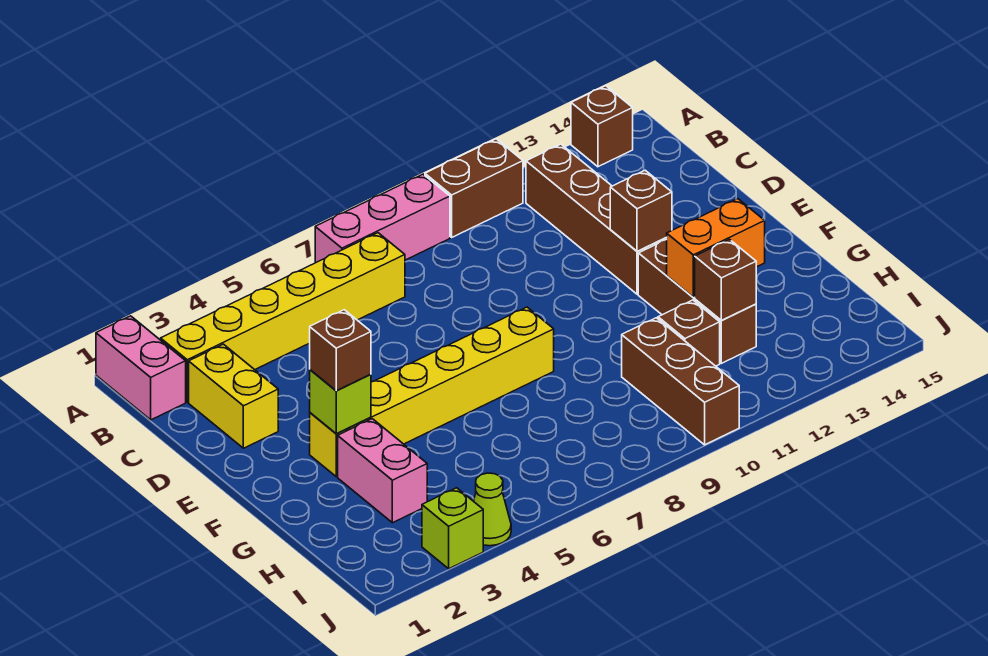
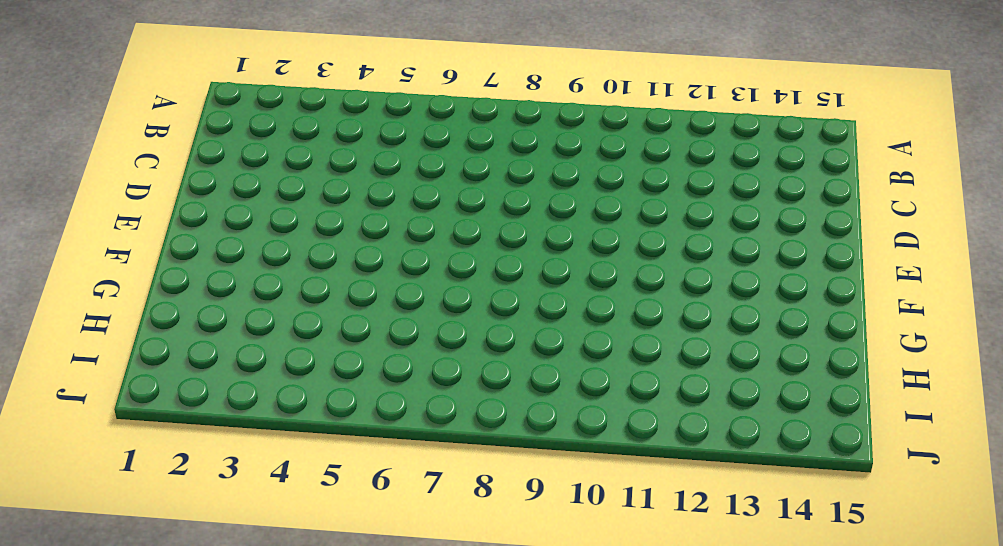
none -> pink brick A1:B1 level 1
none -> pink brick A7:A9 level 1
none -> brown brick A10:A11 level 1

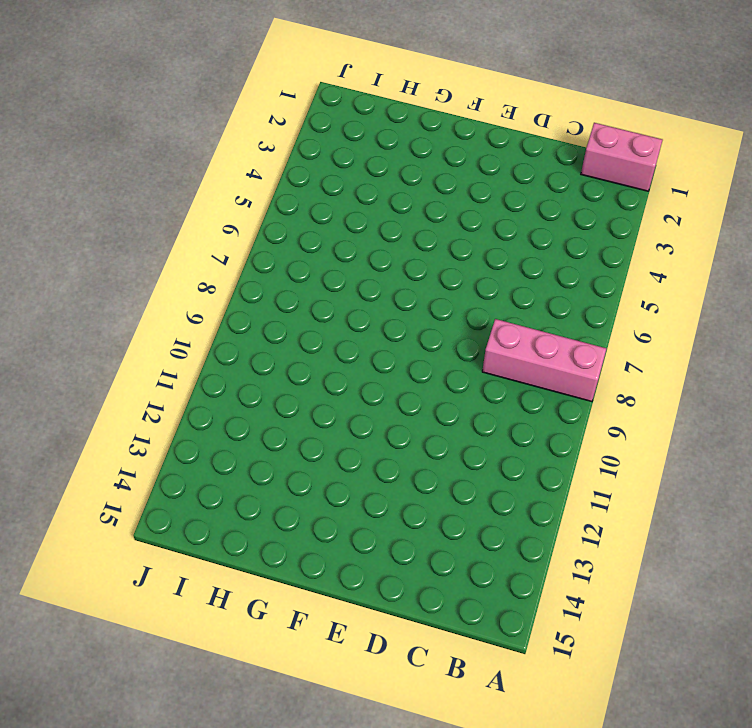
pink brick A8:C8 level 1 -> pink brick A7:A9 level 1
none -> brown brick A10:A11 level 1
none -> brown brick A14 level 1
none -> yellow brick B2:B7 level 1

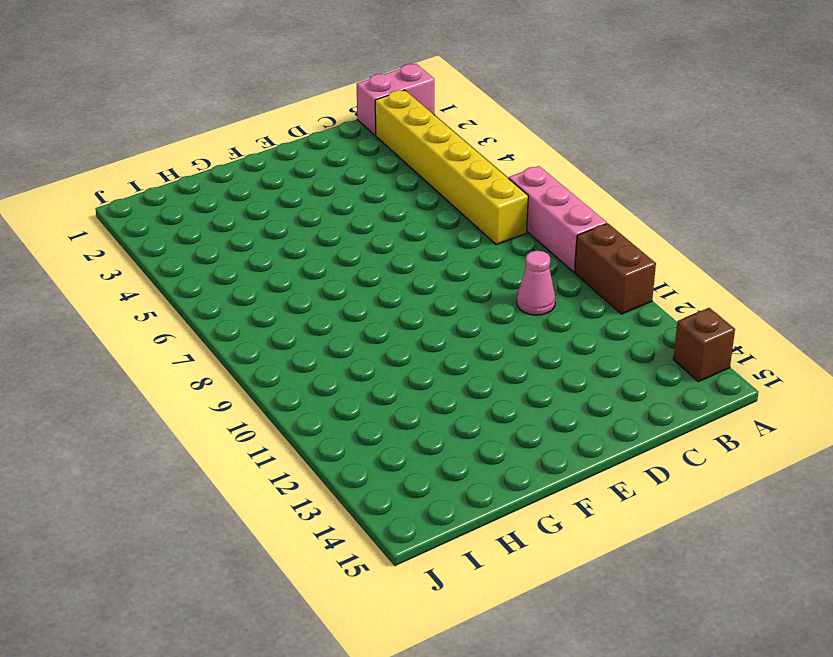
pink cone C10 level 1 -> none
none -> brown brick B12:E12 level 1
none -> yellow brick C2:D2 level 1
none -> yellow brick F3:F8 level 1

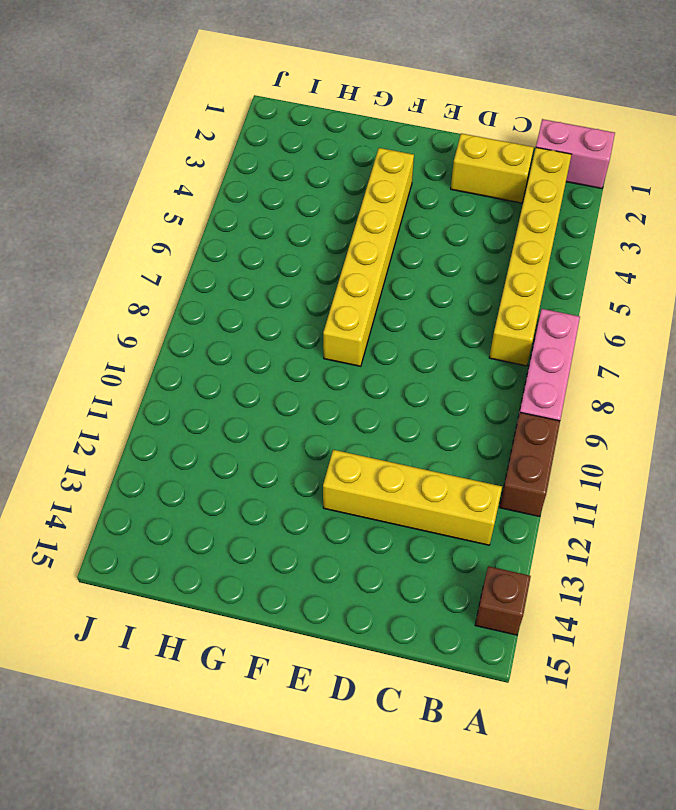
yellow brick B12:E12 level 1 -> brown brick B12:E12 level 1
none -> brown brick F12:H12 level 1
none -> pink brick G3:H3 level 1
none -> brown brick H10:J10 level 1

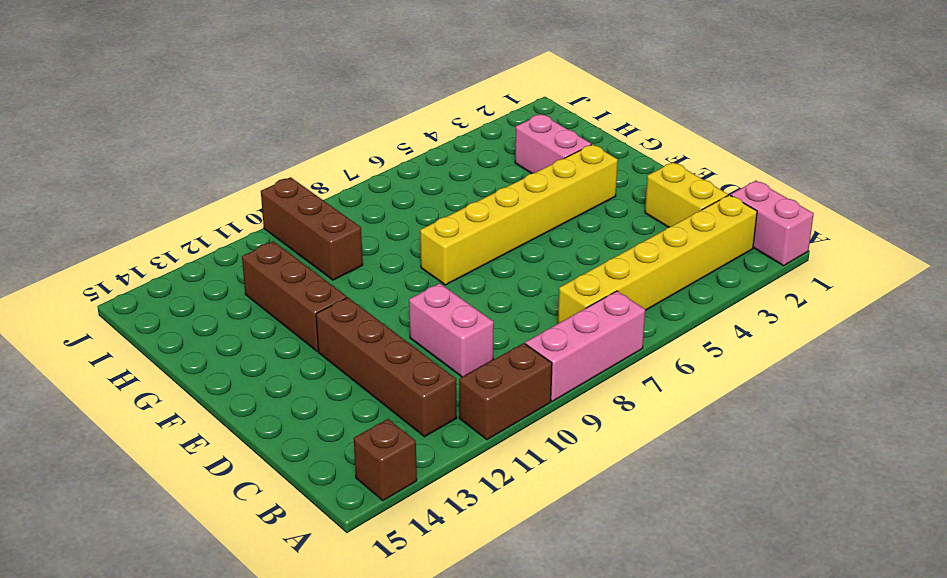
pink brick C10:D10 level 1 -> none
none -> brown brick H11 level 1
none -> lime brick J3 level 1
none -> lime cone J4 level 1

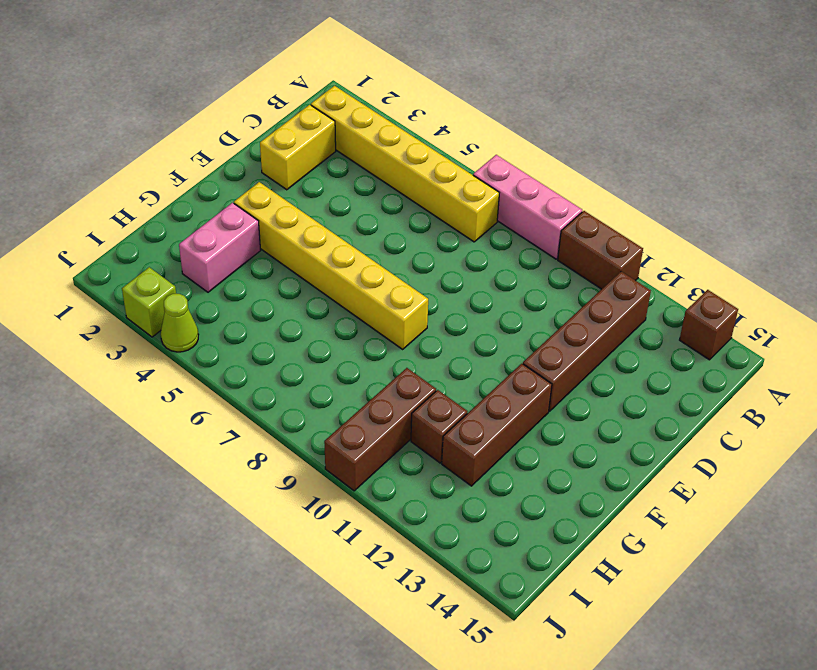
none -> pink brick A1:B1 level 1
none -> brown brick E12 level 2
none -> lime brick F3 level 2

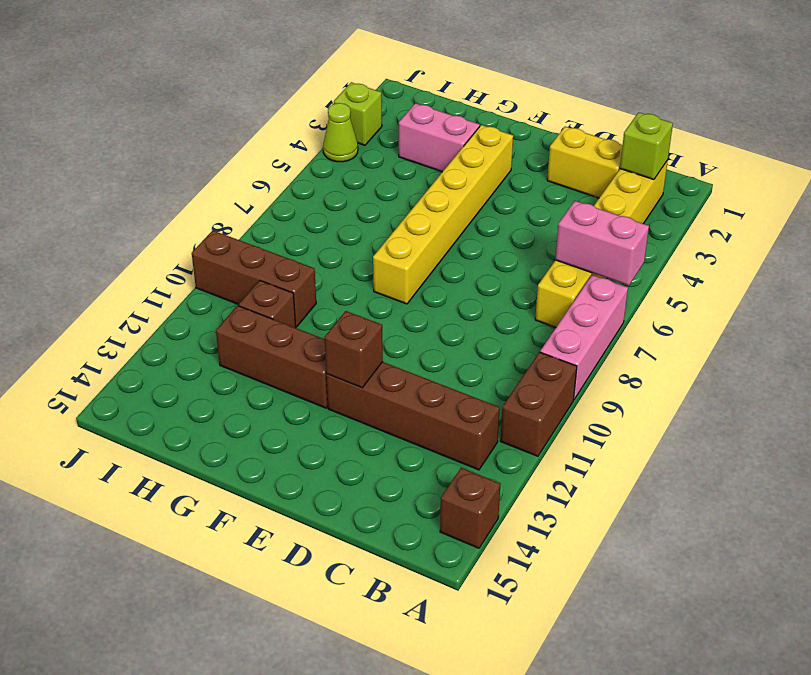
pink brick A6:B6 level 2 -> pink brick A1:B1 level 1
lime brick B2 level 2 -> lime brick F3 level 2
none -> orange brick G12:G13 level 2
none -> brown brick H12 level 2
none -> brown brick F3 level 3

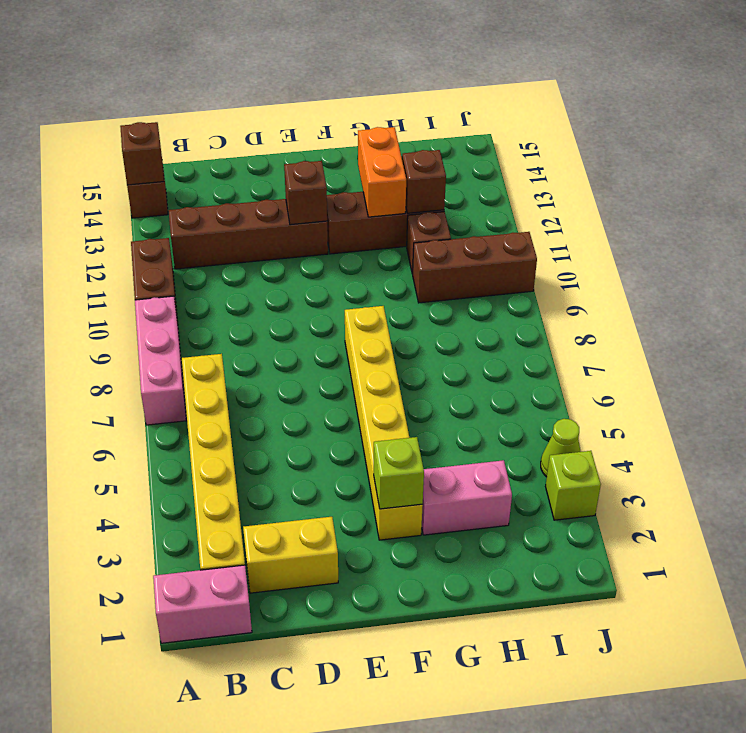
brown brick A14 level 2 -> brown brick F3 level 3

